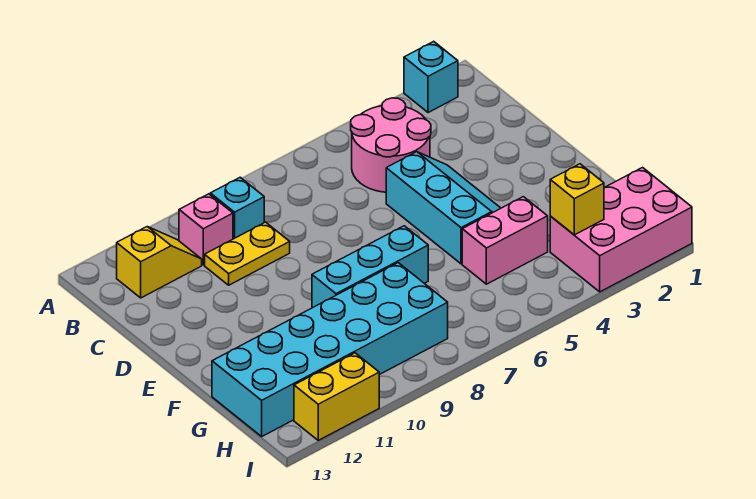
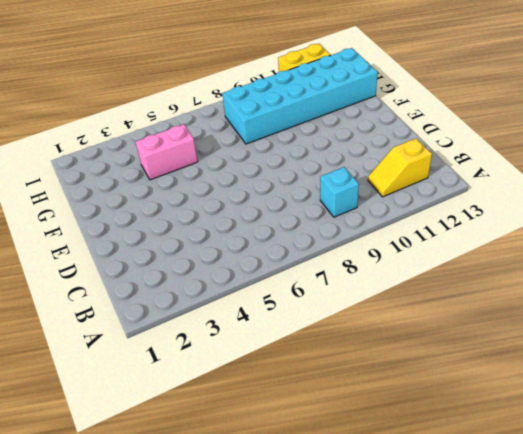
none -> cyan brick A2 level 1
none -> pink round brick B4:C5 level 1
none -> pink brick B10 level 1

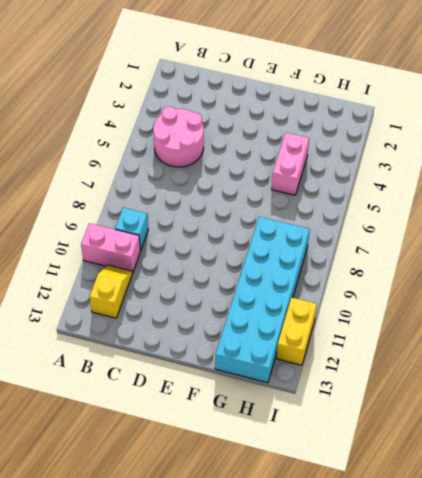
pink brick A10:B10 level 1 -> pink brick B10 level 1
none -> cyan brick A2 level 1
none -> yellow plate C9:C10 level 1
none -> cyan slope D4:F5 level 1 top 5

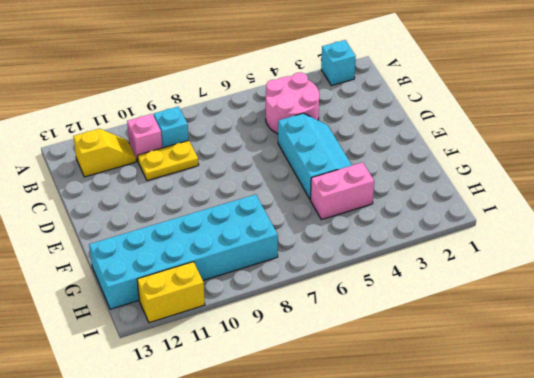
none -> cyan brick F7:F9 level 1
none -> pink brick H1:I3 level 1
none -> yellow brick H3 level 2

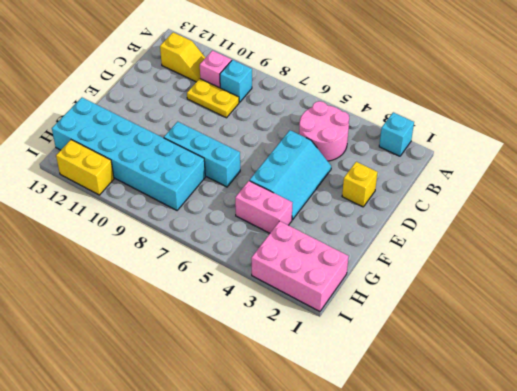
yellow brick D2 level 1 -> yellow brick H3 level 2

